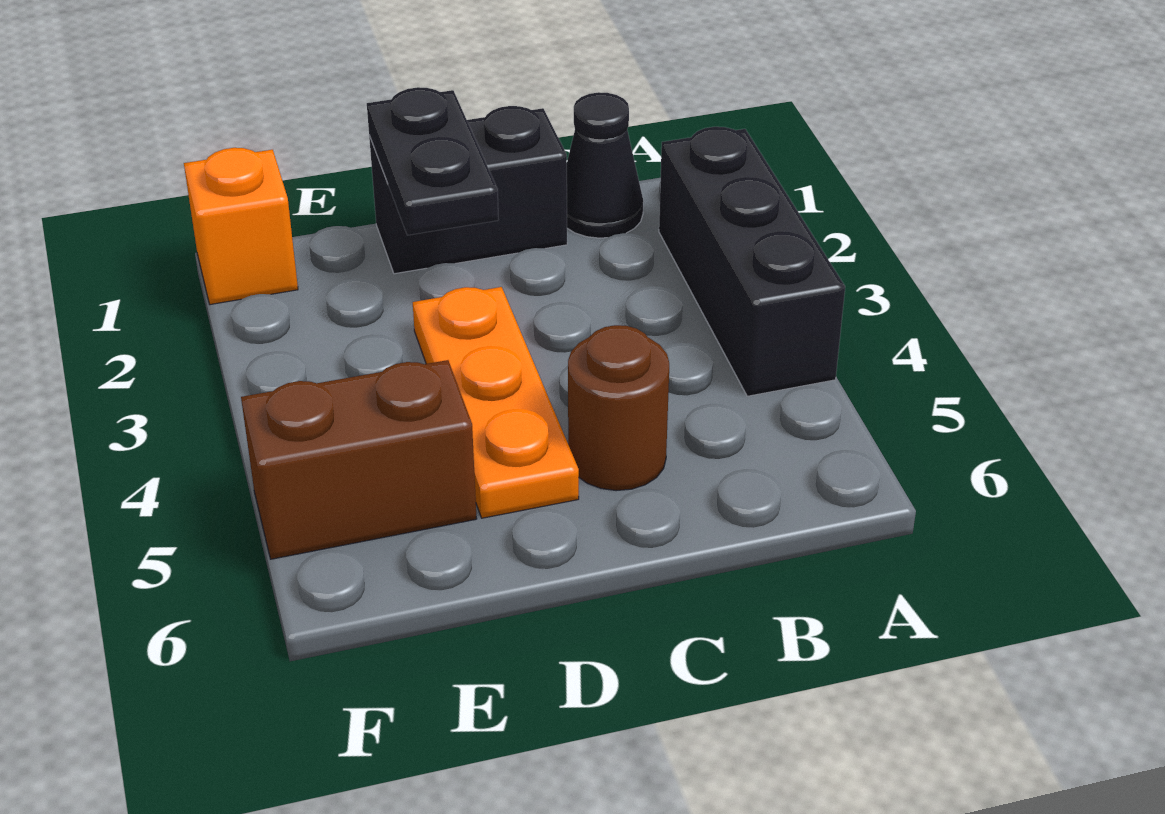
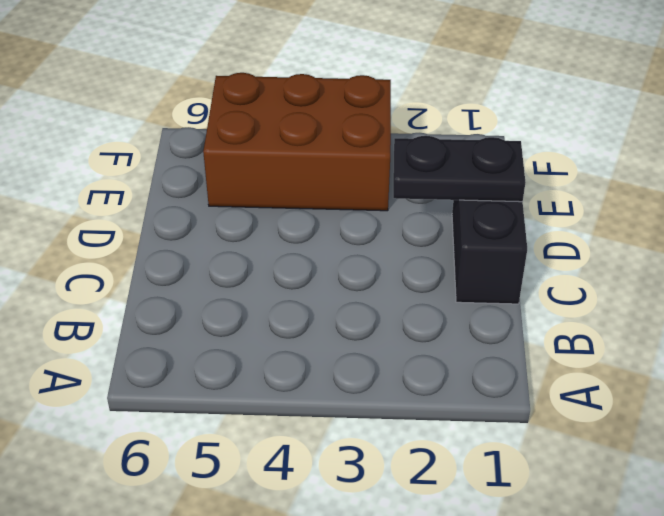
brown brick E3:F5 level 1 -> brown brick E5:F5 level 1
none -> black brick A2:A4 level 1
none -> black cone B1 level 1

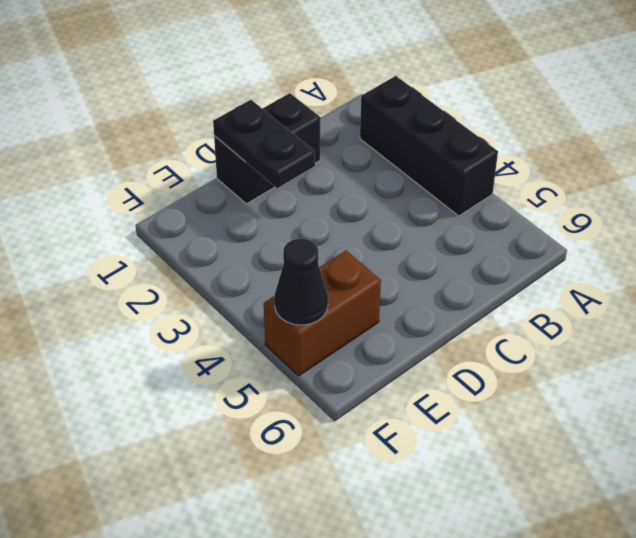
black cone F5 level 2 -> black cone B1 level 1
none -> brown round brick C5 level 1
none -> orange plate D3:D5 level 1

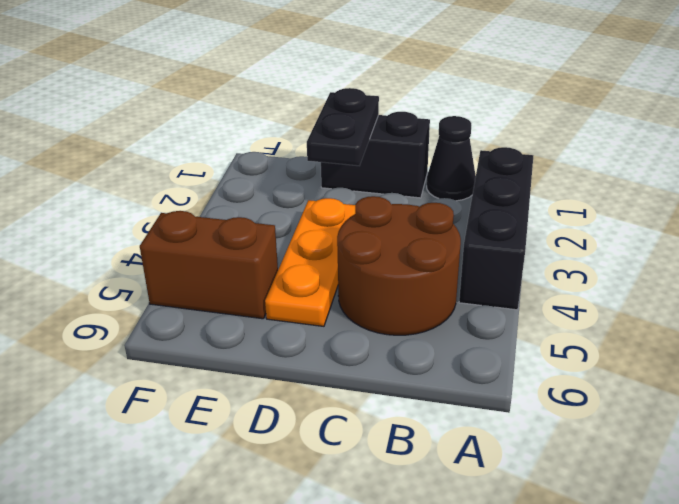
brown round brick B4:C5 level 1 -> brown round brick C5 level 1
none -> orange brick F1 level 1

